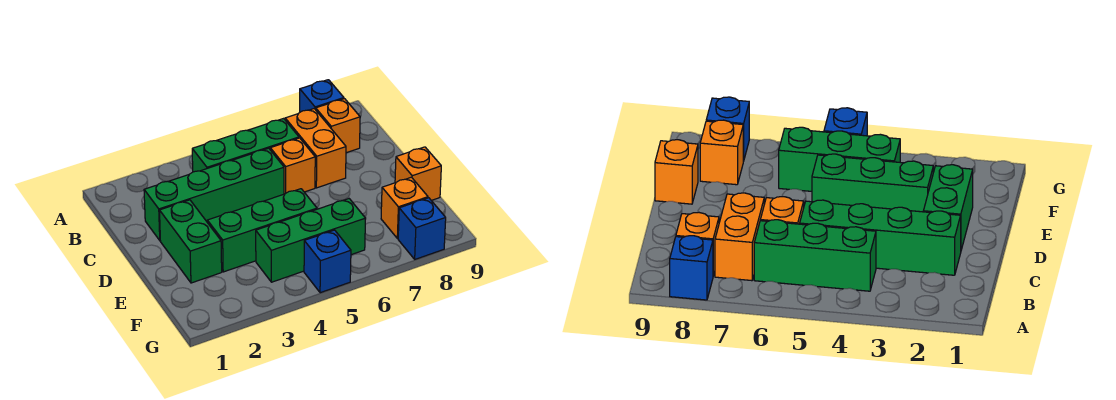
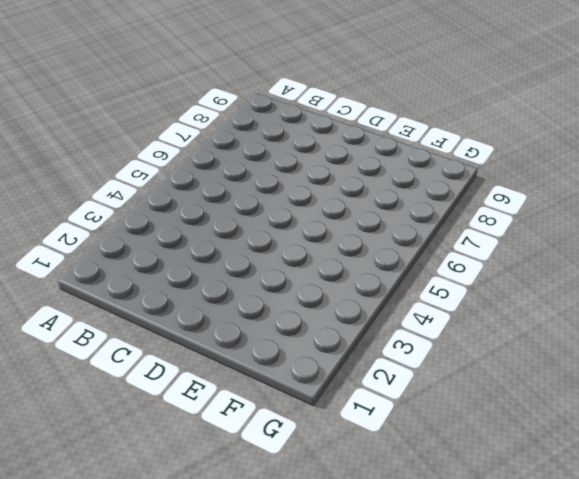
none -> blue brick A8 level 1
none -> green brick B4:B6 level 1
none -> orange brick B7:C7 level 1

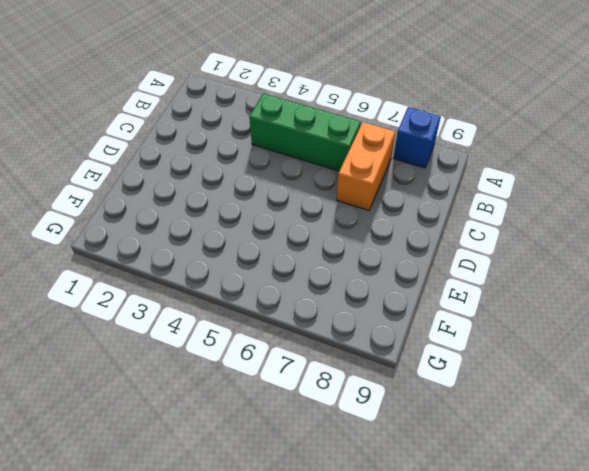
none -> orange brick B8 level 1
none -> green brick C2:C5 level 1
none -> orange brick C6 level 1

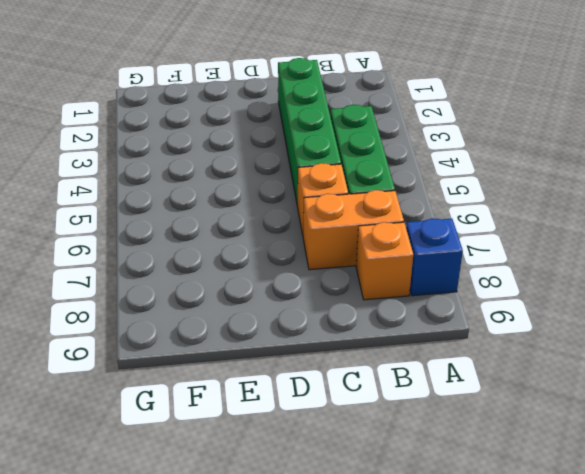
none -> green brick D2:E2 level 1
none -> green brick E3:E5 level 1
none -> orange brick E9 level 1

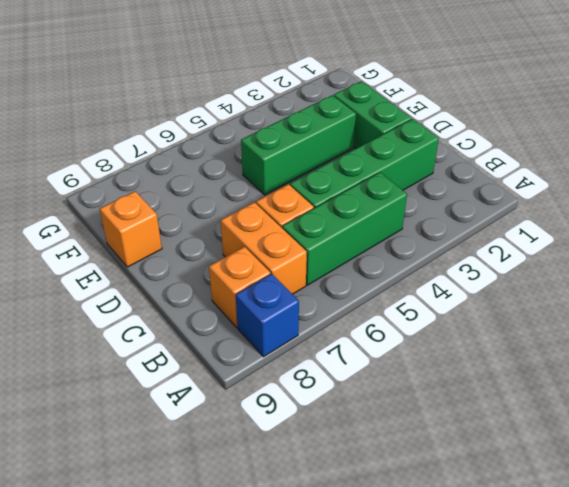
none -> green brick F4:F6 level 1
none -> orange brick F8 level 1
none -> blue brick G5 level 1

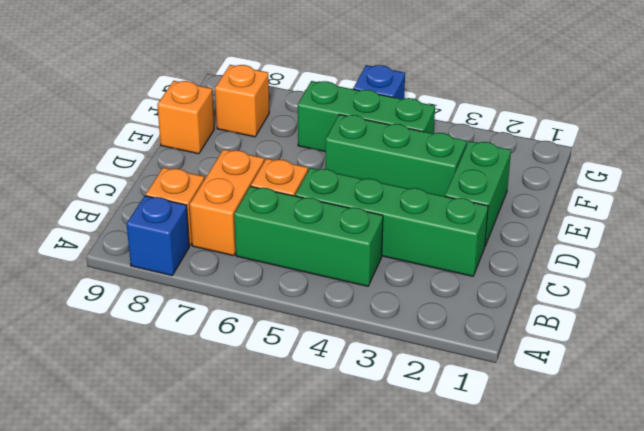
none -> blue brick G8 level 1

